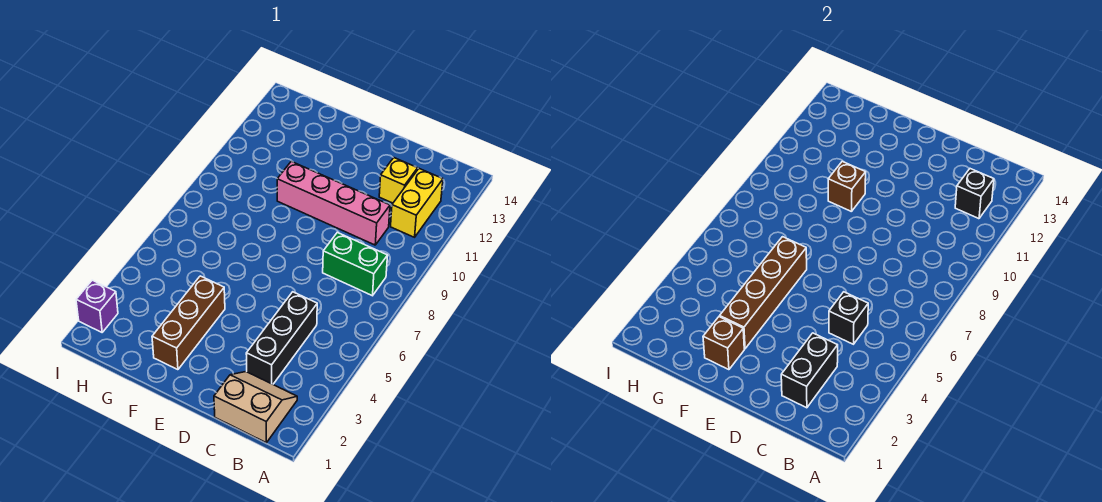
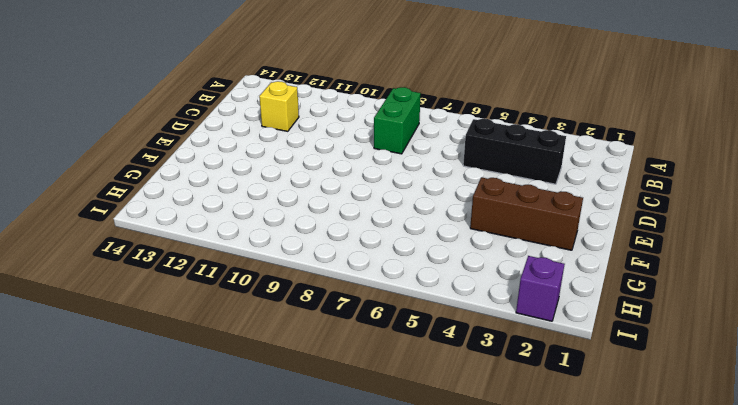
none -> tan slope B1:C2 level 1 top 1
none -> yellow brick B11:B12 level 1
none -> pink brick C10:F10 level 1

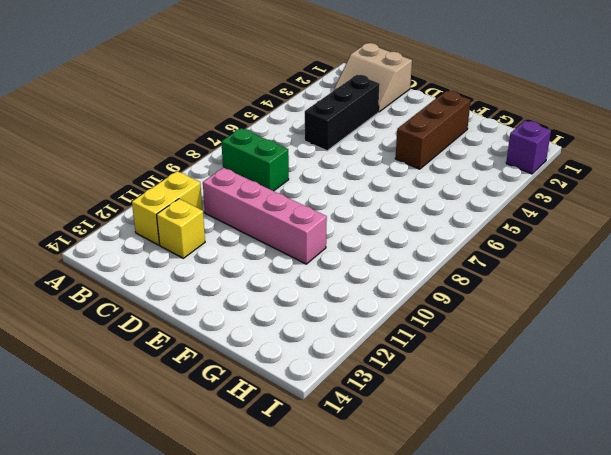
none -> black brick B12 level 2
none -> black brick C2:C3 level 2
none -> black brick C5 level 2

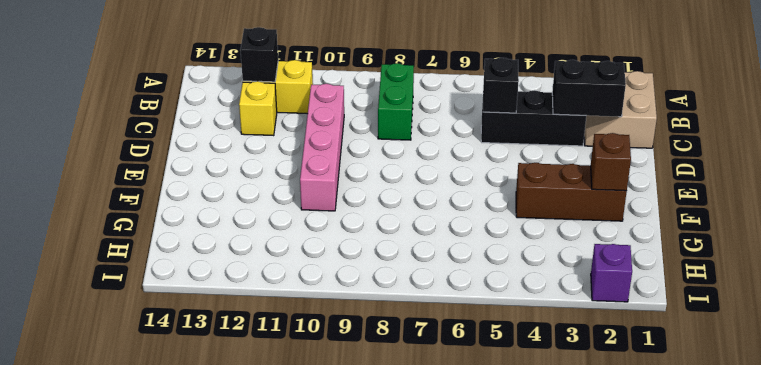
none -> brown brick F3:F6 level 2
none -> brown brick F10 level 2

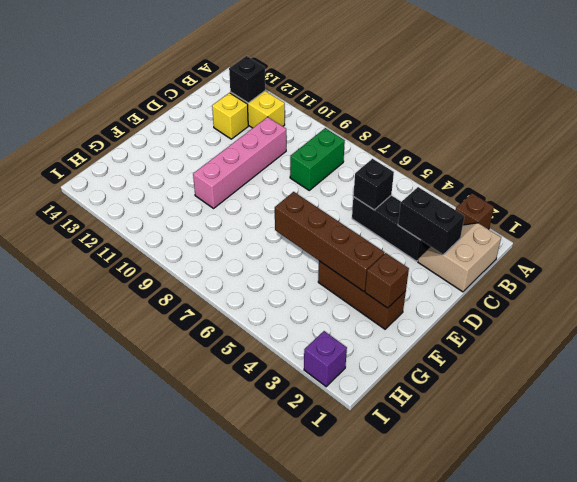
brown brick A2 level 1 -> brown brick F10 level 2

